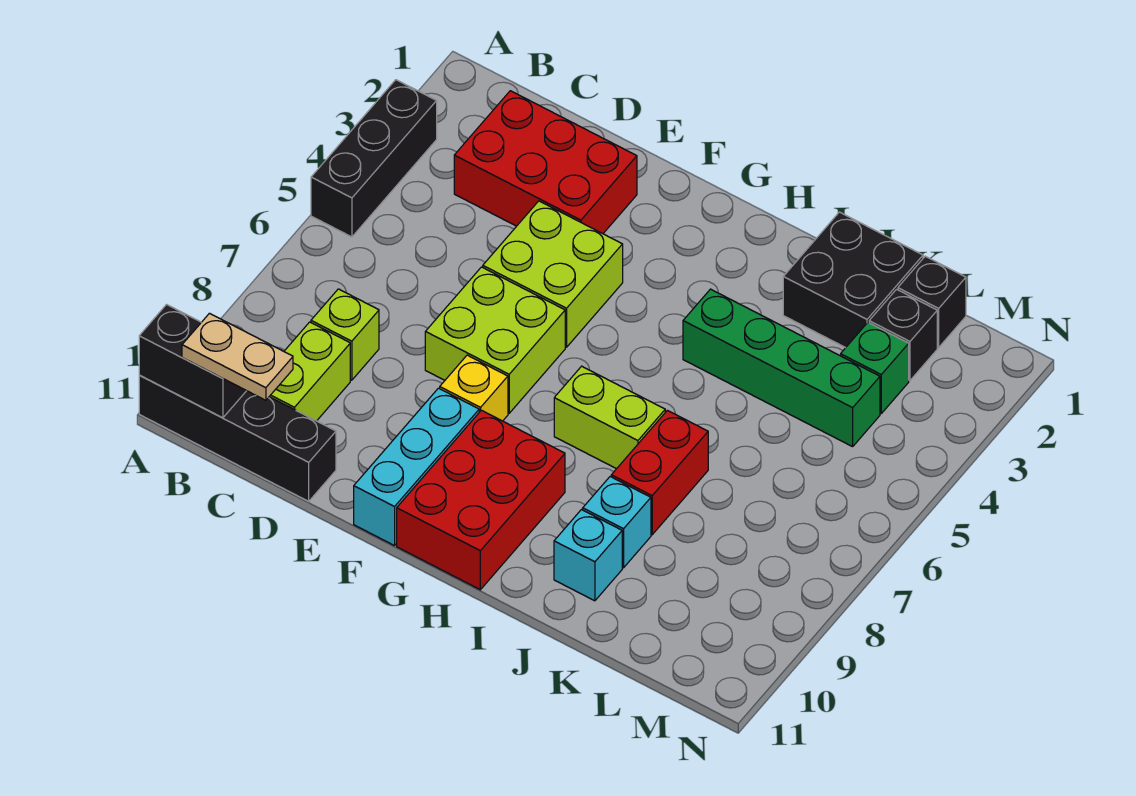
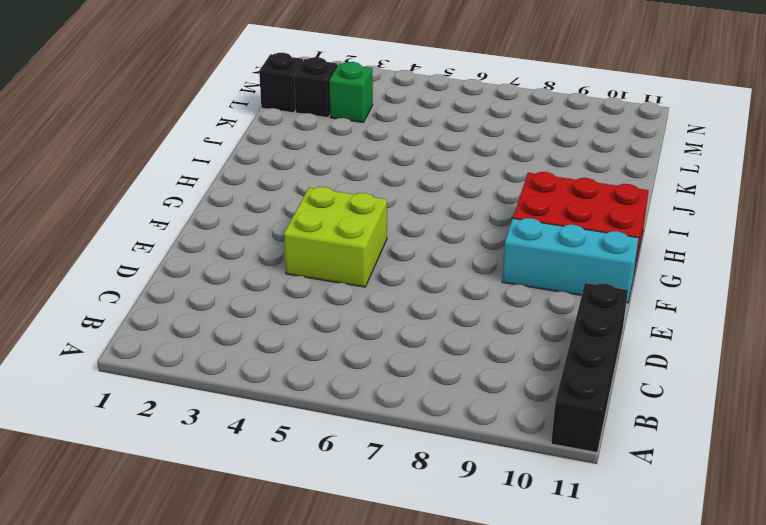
none -> black brick A3:A5 level 1
none -> red brick C2:E3 level 1
none -> lime brick C8 level 1

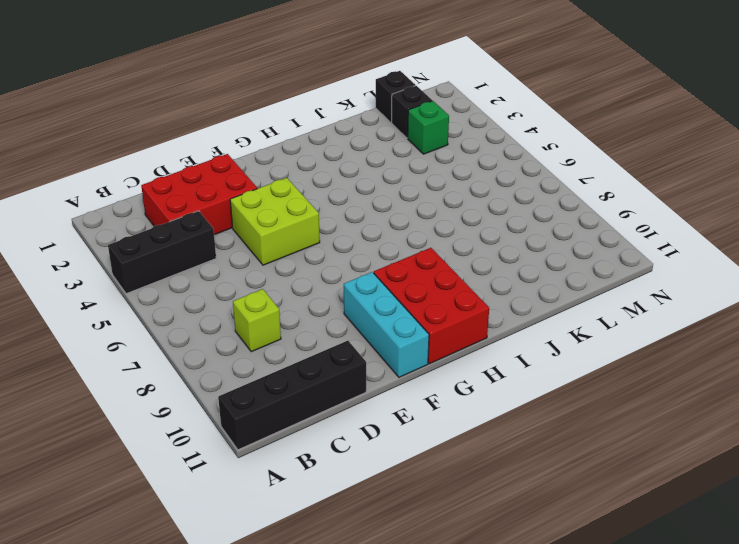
black brick A4:C4 level 1 -> black brick A3:A5 level 1
none -> lime brick C9:C10 level 1
none -> lime brick E6:F7 level 1
none -> yellow brick F8 level 1

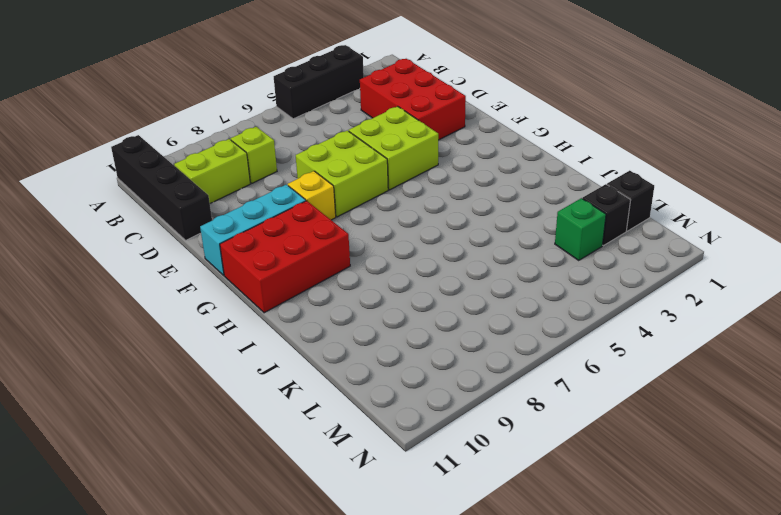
none -> lime brick H7:I7 level 1
none -> green brick I4:L4 level 1
none -> black brick J1:K2 level 1

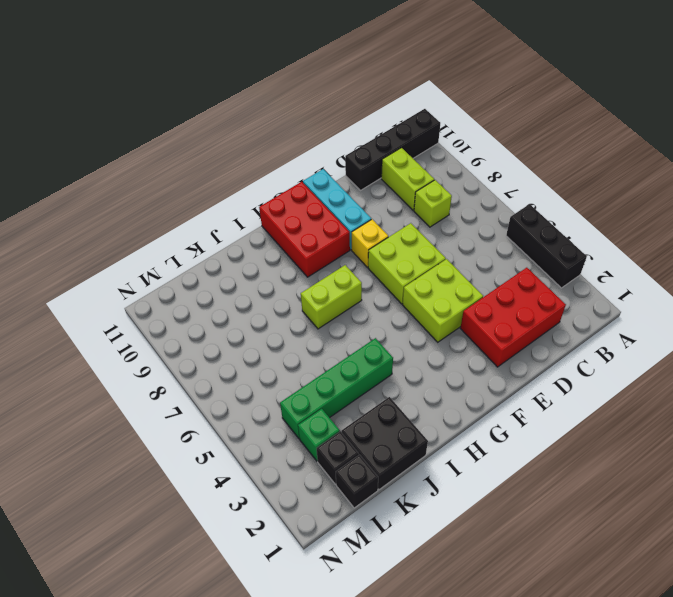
none -> red brick J7:J8 level 1
none -> cyan brick J9 level 1
none -> cyan brick J10 level 1

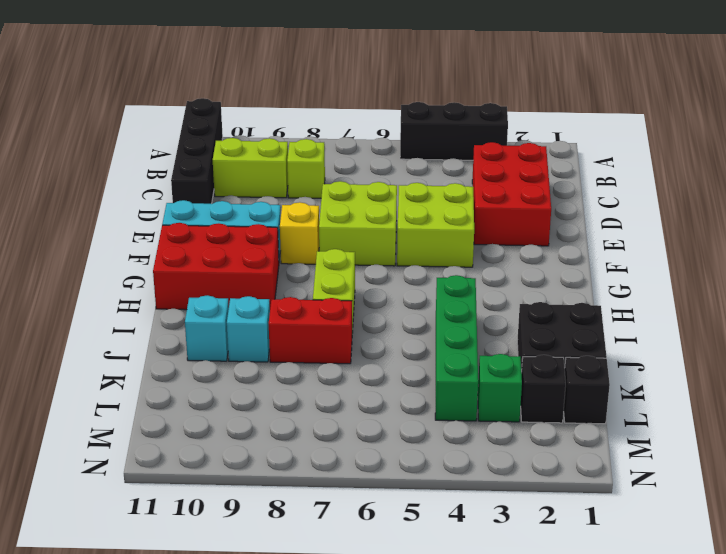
none -> black brick A11:B11 level 2
none -> tan plate B11:C11 level 3

